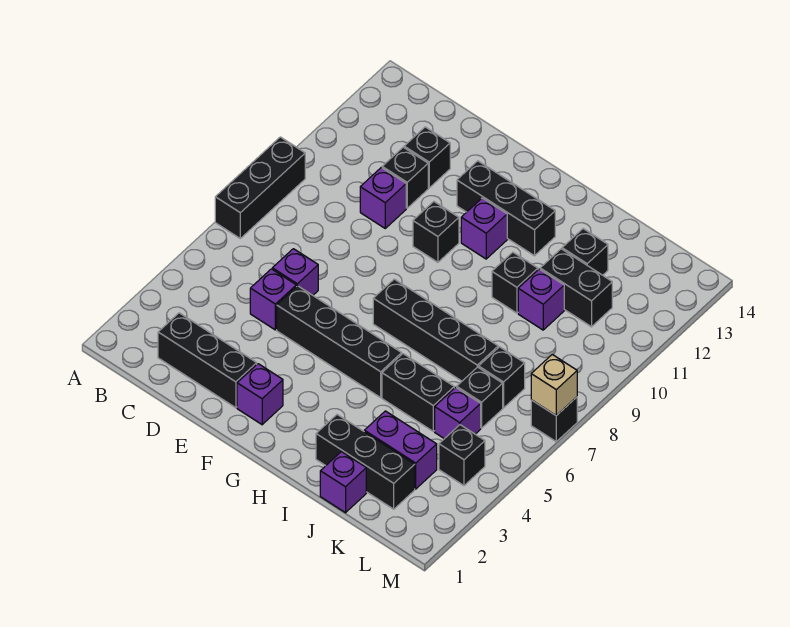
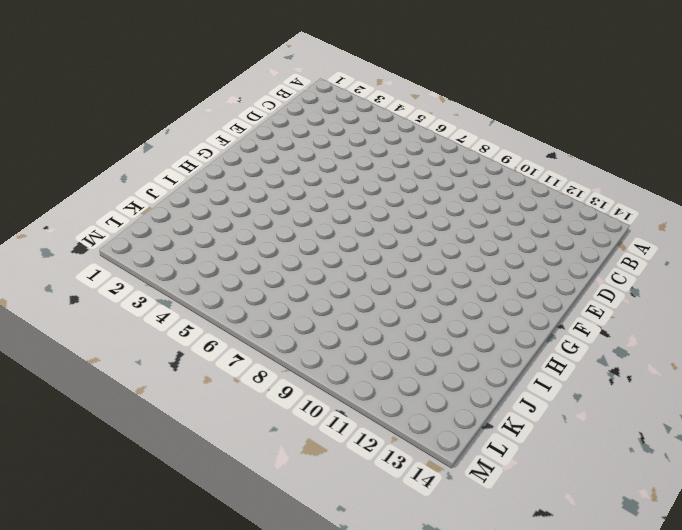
none -> black brick A7:A9 level 1
none -> black brick C2:E2 level 1
none -> purple brick D5 level 1

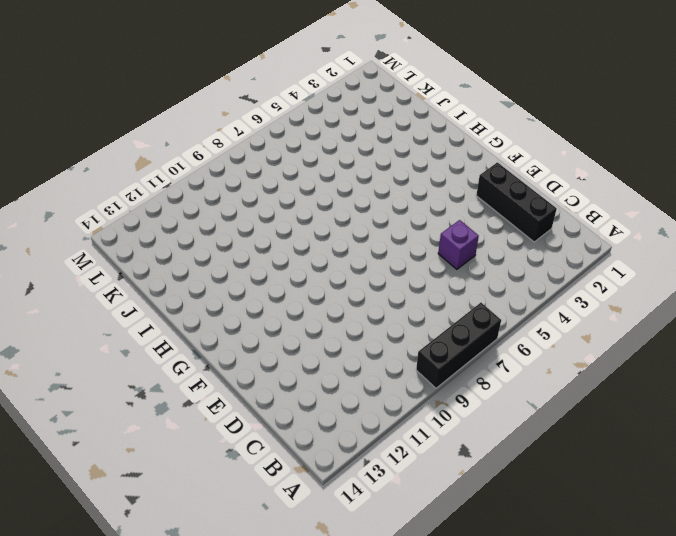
none -> purple brick D6 level 1
none -> purple brick D10 level 1
none -> black brick D11 level 1

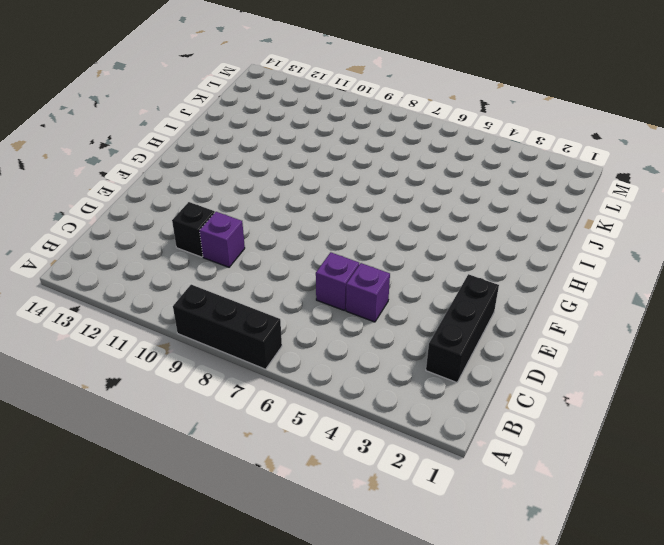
none -> black brick D12 level 1
none -> black brick E5:H5 level 1
none -> purple brick F2 level 1

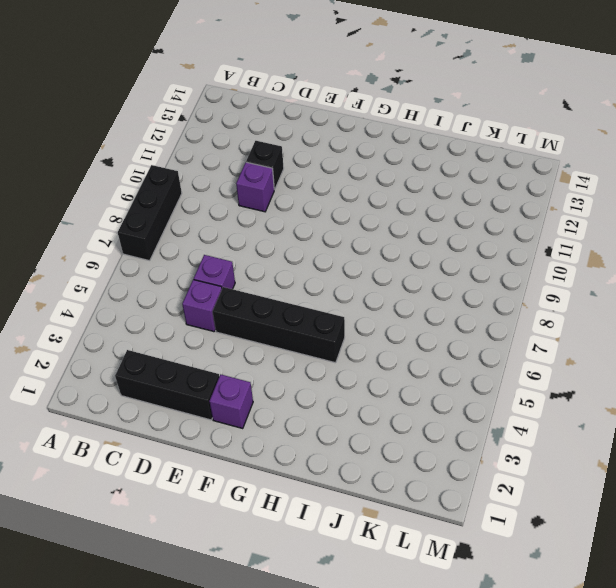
none -> black brick D12 level 1
none -> black brick F10 level 1
none -> black brick F12:H12 level 1

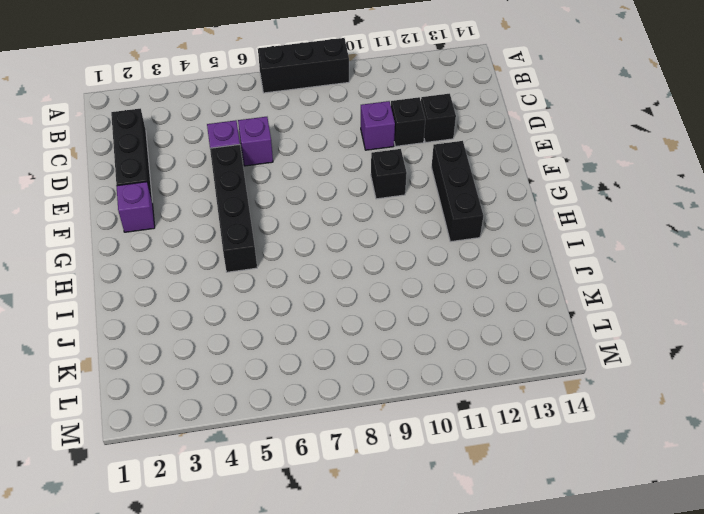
none -> black brick G7:J7 level 1
none -> purple brick G11 level 1
none -> black brick I2:K2 level 1

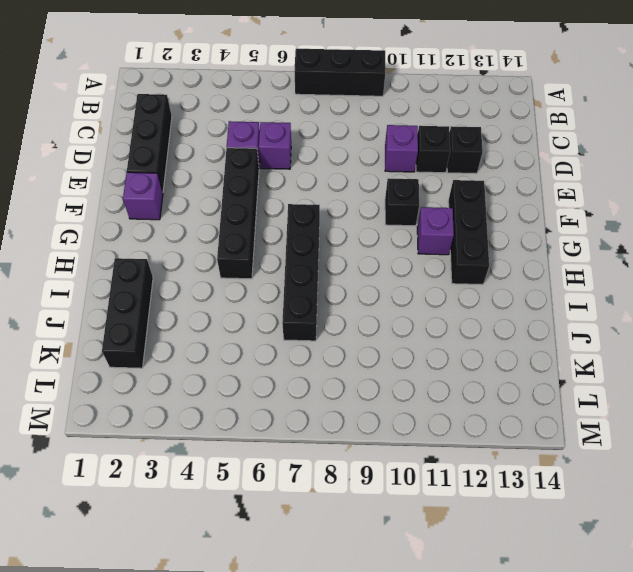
none -> black brick I5:J5 level 1
none -> black brick I10 level 1
none -> purple brick J1 level 1

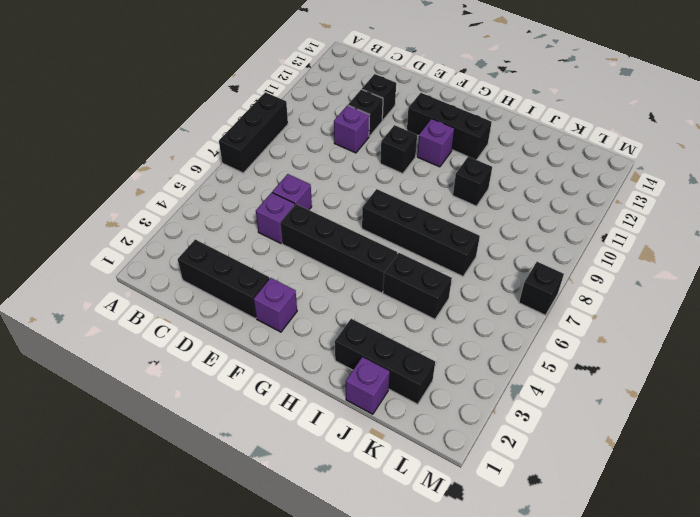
none -> purple brick J3:K3 level 1
none -> purple brick J10 level 1
none -> black brick J11:K11 level 1

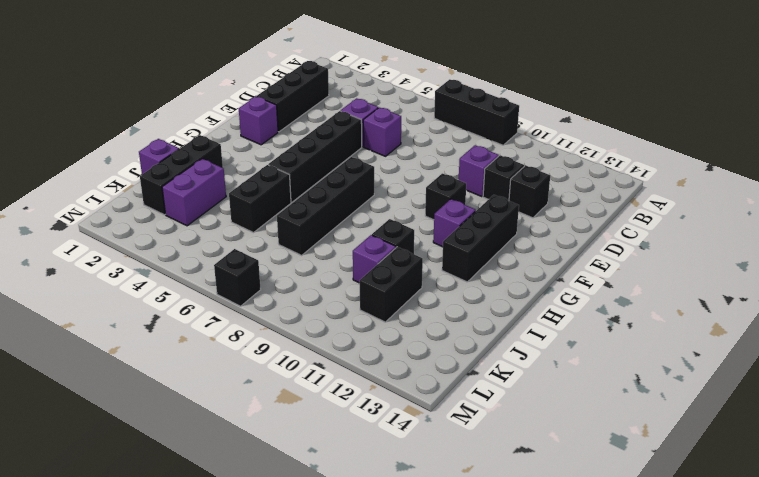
none -> black brick J12 level 1
none -> purple brick K5 level 1
none -> black brick K6 level 1

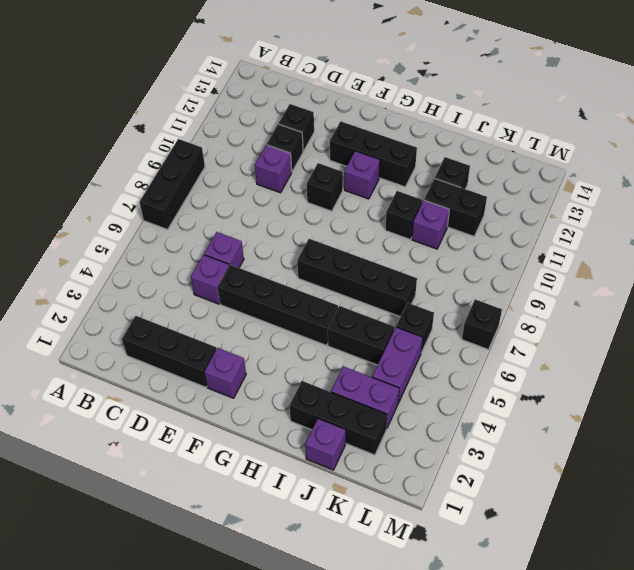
purple brick K4:K5 level 1 -> purple brick K5 level 1
none -> black brick K7 level 1
none -> black brick L4 level 1
none -> tan brick M7 level 2

